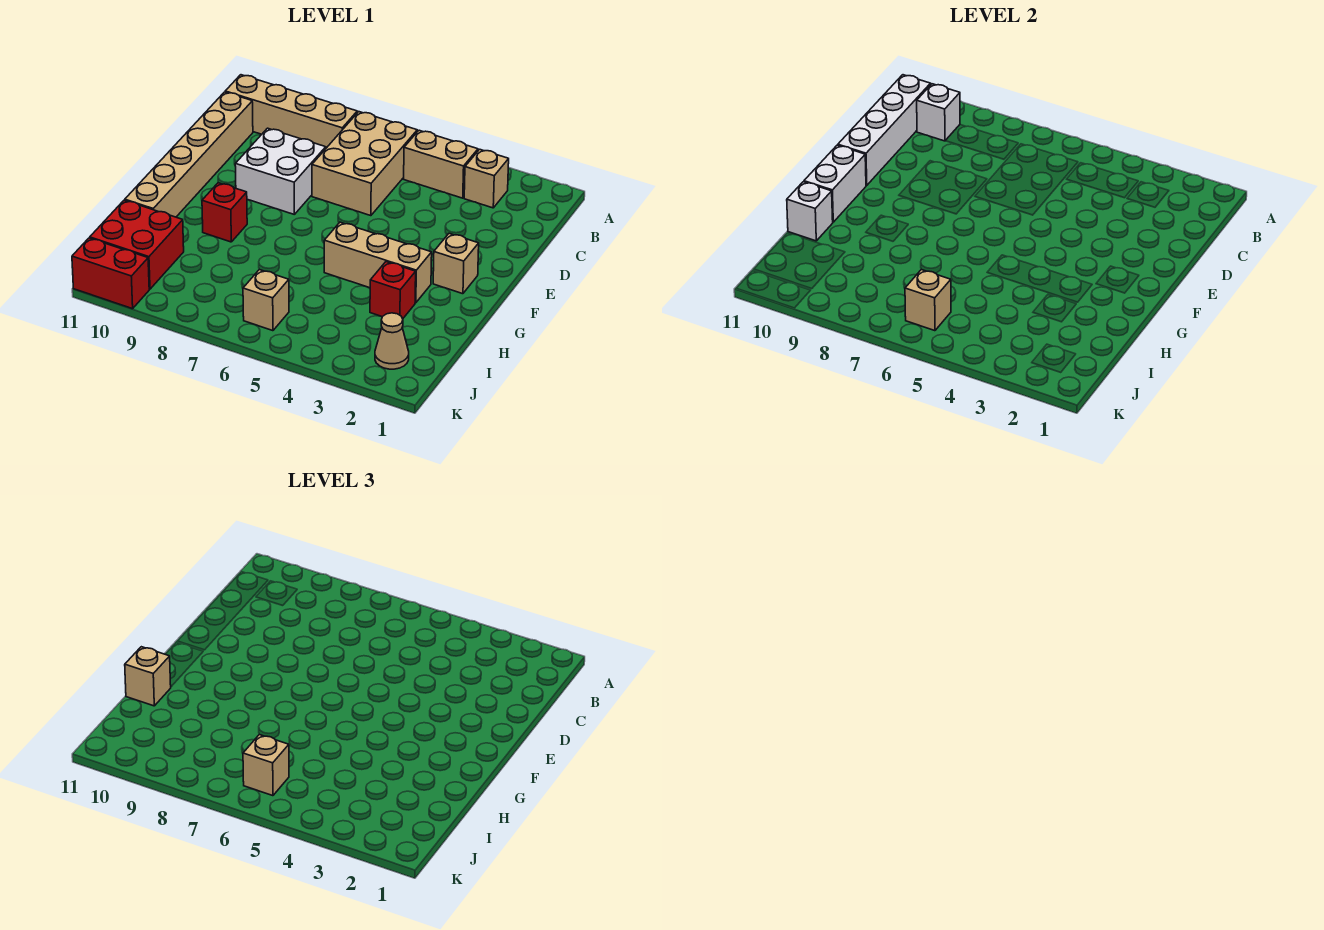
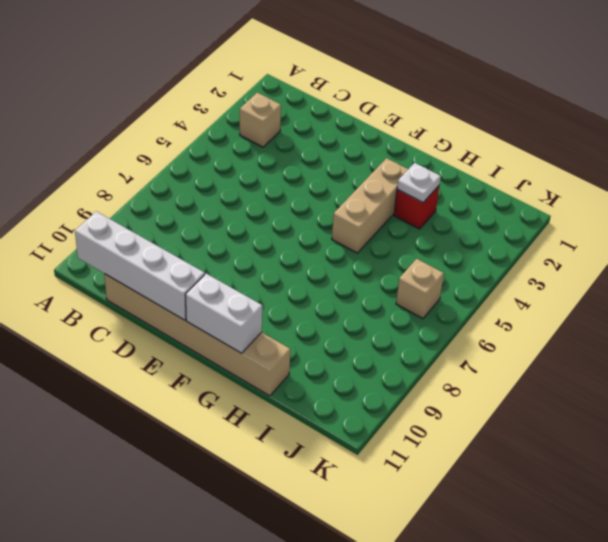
white plate H3 level 2 -> none
none -> tan brick B4:B5 level 1
none -> tan brick B6:D7 level 1
none -> tan brick B8:B11 level 1

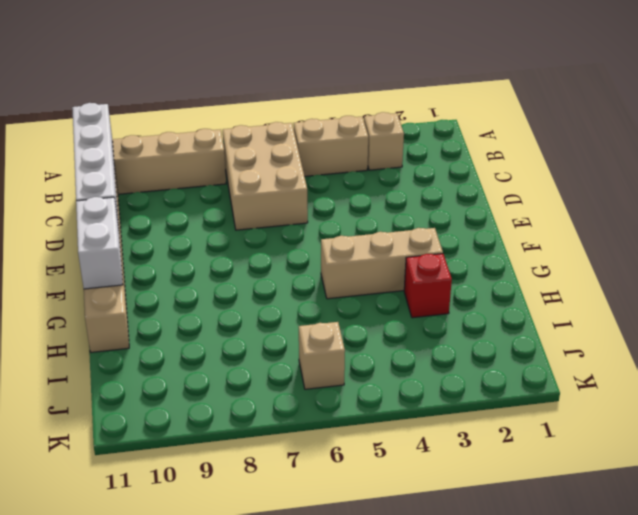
none -> white brick D8:E9 level 1
none -> tan brick F2 level 1
none -> red brick G9 level 1

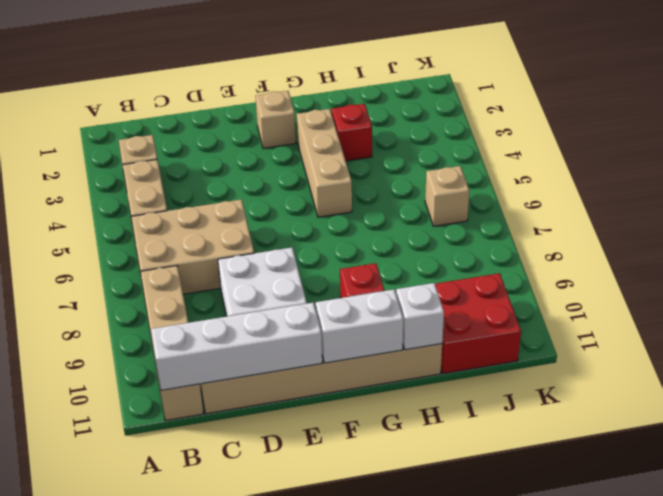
none -> tan cone J2 level 1
none -> red brick K10:K11 level 1
none -> white brick B10 level 2

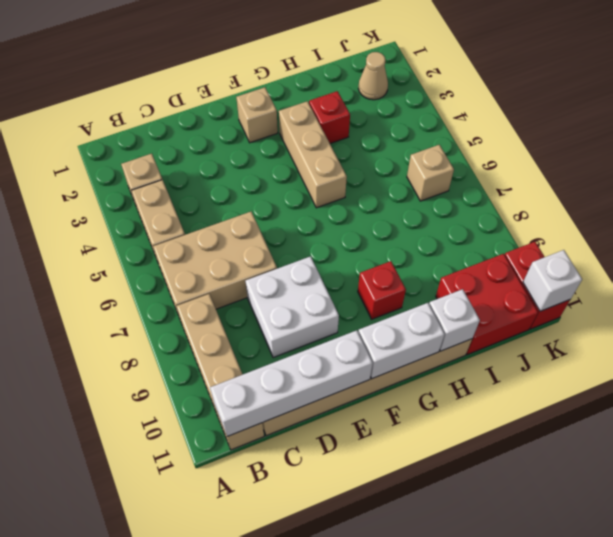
white brick K11 level 2 -> white brick B10 level 2
none -> tan brick J6 level 2
none -> tan brick H11 level 3
none -> tan brick J6 level 3

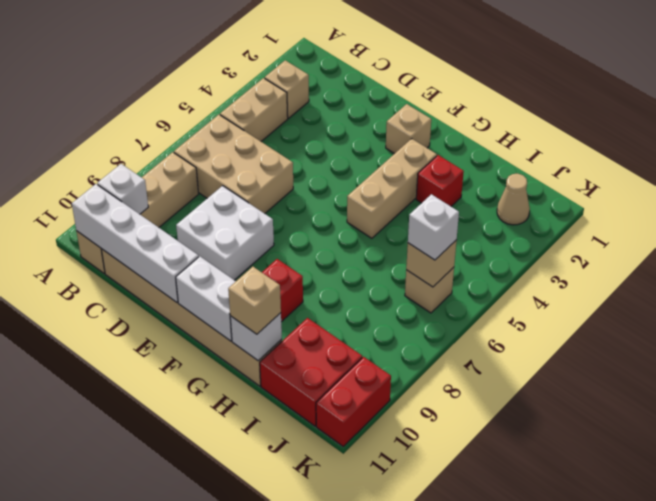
white brick J6 level 3 -> tan brick J6 level 3

